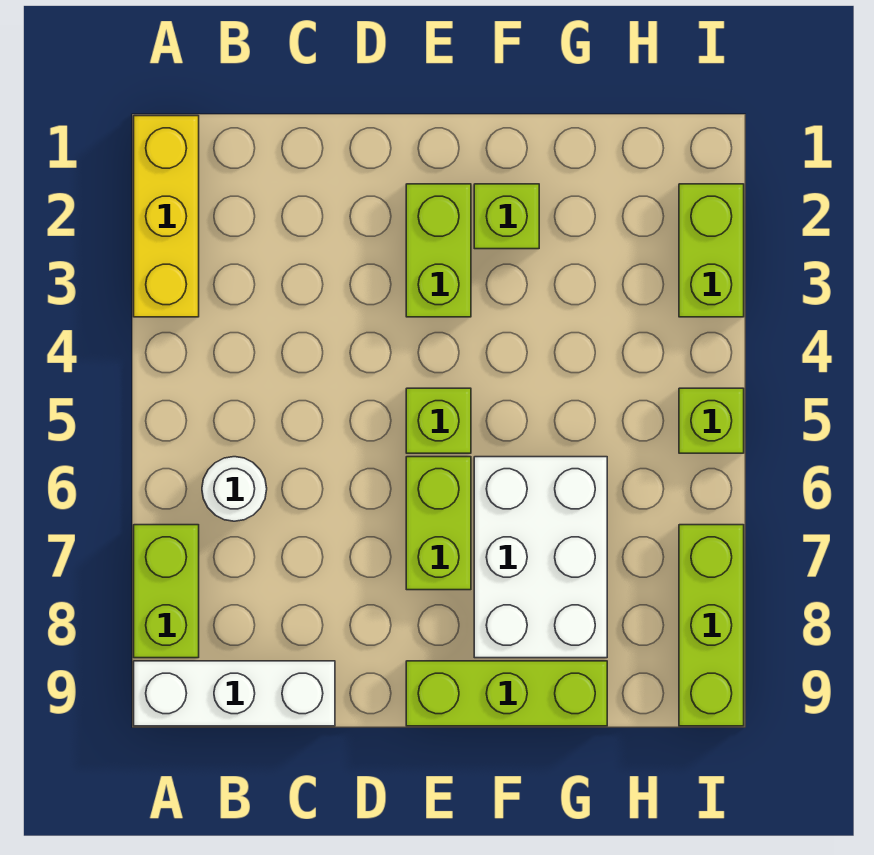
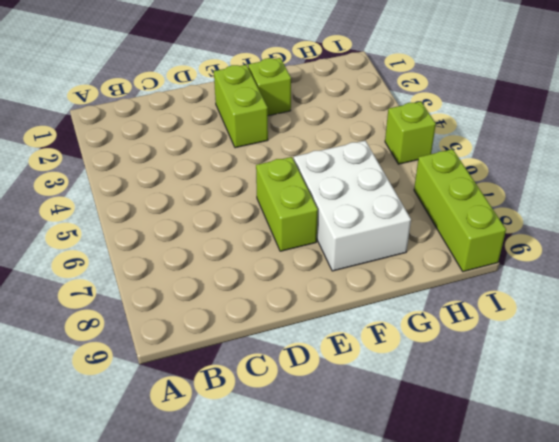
none -> yellow brick A1:A3 level 1
none -> lime brick A7:A8 level 1
none -> white brick A9:C9 level 1

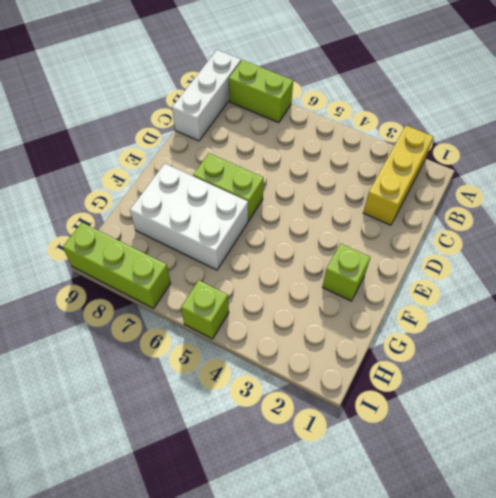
yellow brick A2:C2 level 1 -> yellow brick A1:A3 level 1
none -> white round brick B6 level 1
none -> lime brick E2:E3 level 1
none -> lime brick E5 level 1

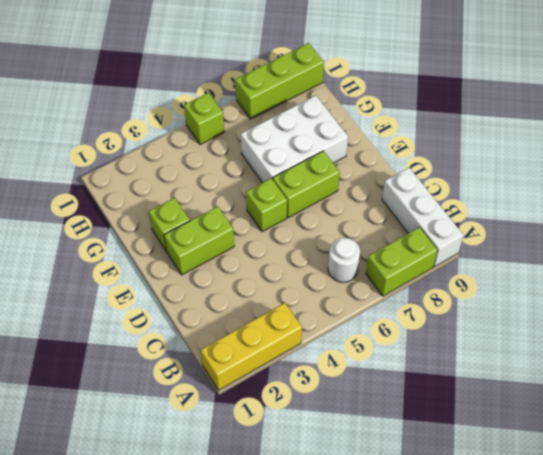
none -> lime brick E9:G9 level 1
none -> lime brick I2:I3 level 1

